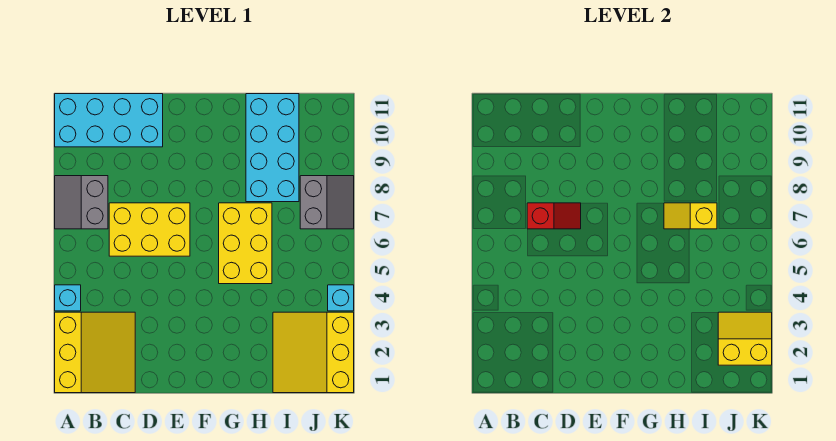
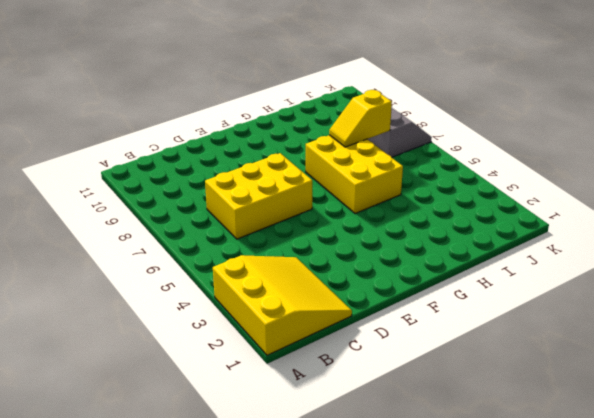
none -> cyan brick A4 level 1
none -> grey slope A7:B8 level 1 top B
none -> cyan brick A10:D11 level 1

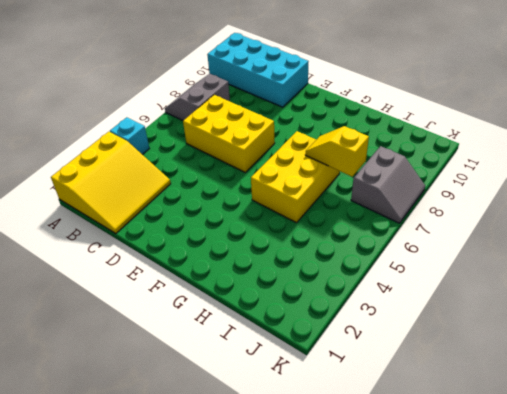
none -> cyan brick H8:I11 level 1
none -> yellow slope I1:K3 level 1 top K
none -> cyan brick K4 level 1

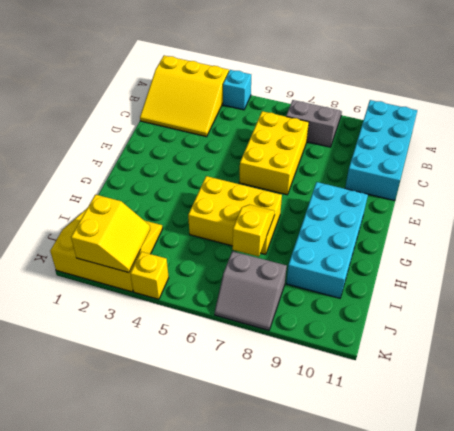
cyan brick F9:I10 level 1 -> cyan brick H8:I11 level 1
yellow brick K4 level 1 -> cyan brick K4 level 1
none -> red slope C7:D7 level 2 top C

